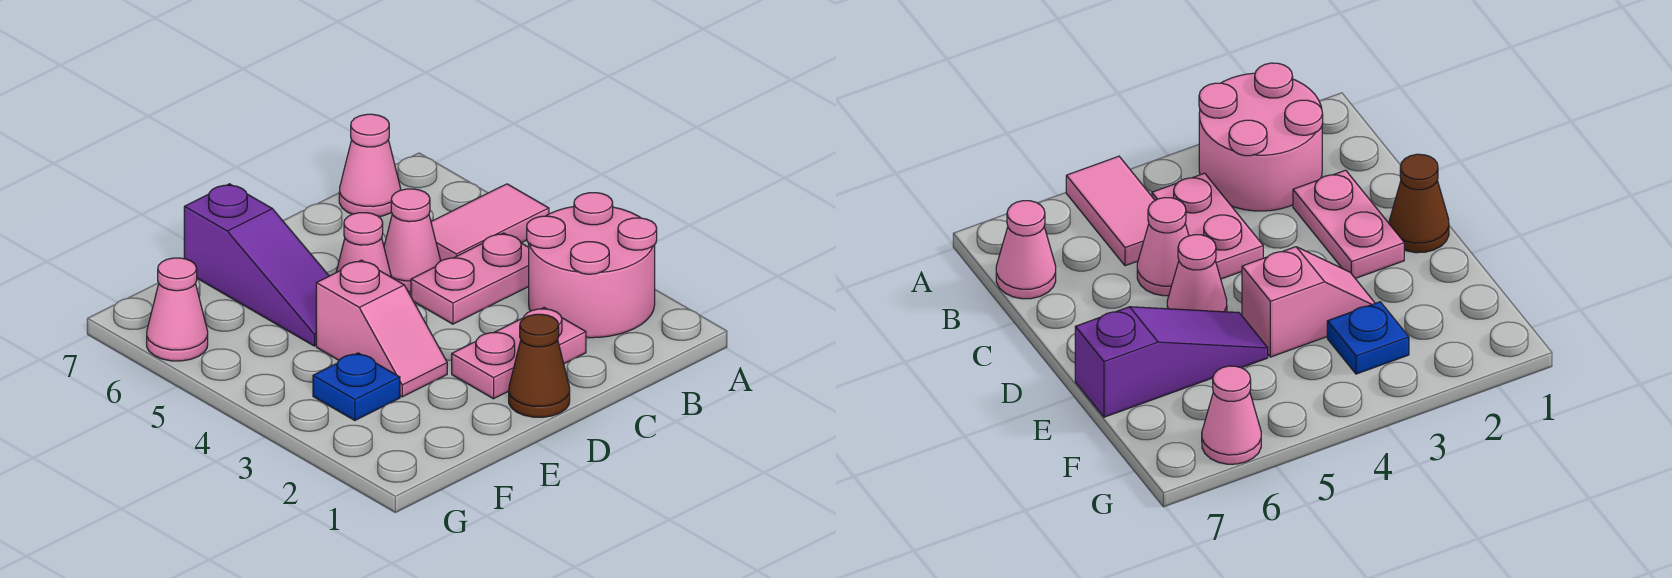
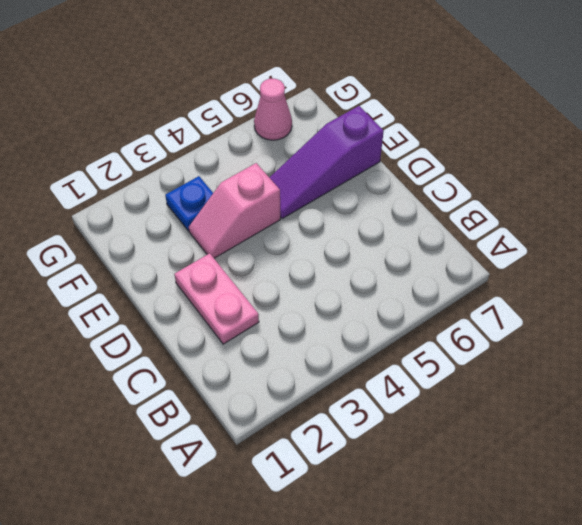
none -> pink round brick A2:B3 level 1
none -> pink tile A5:B5 level 1
none -> pink plate B4:C4 level 1

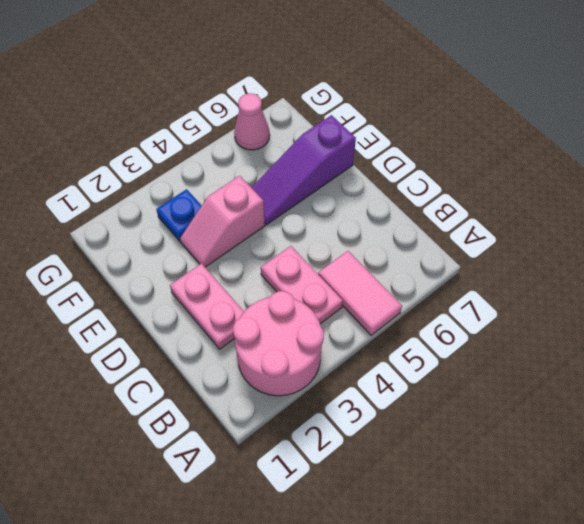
none -> pink cone B7 level 1
none -> pink cone C5 level 1
none -> brown cone D1 level 1

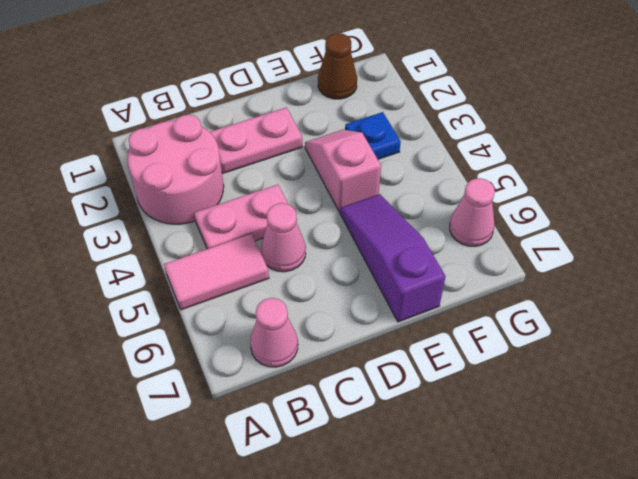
brown cone F1 level 1 -> brown cone D1 level 1
none -> pink cone D5 level 1

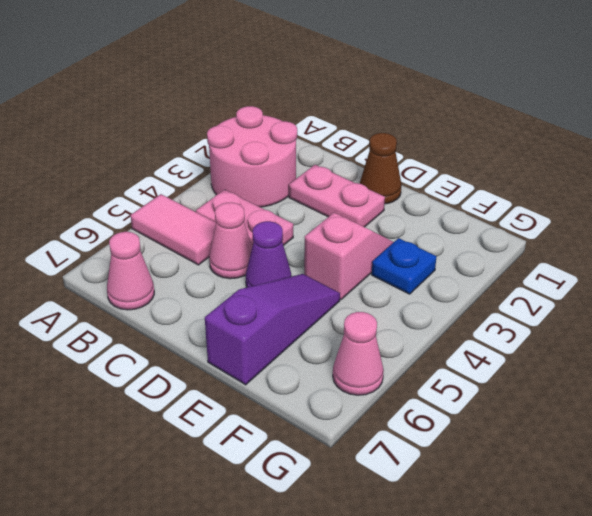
purple cone D5 level 1 -> pink cone D5 level 1

